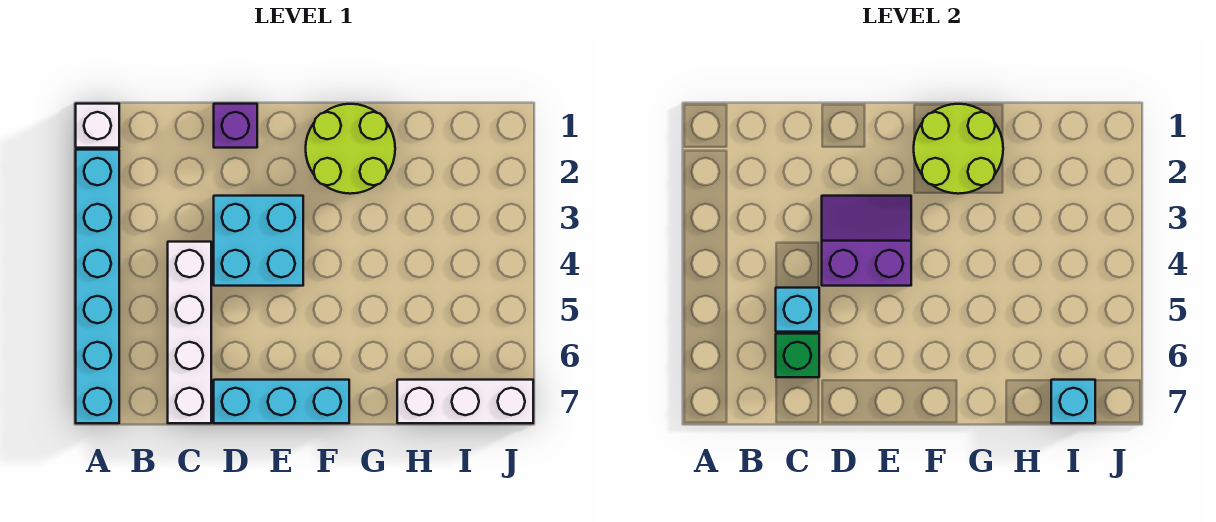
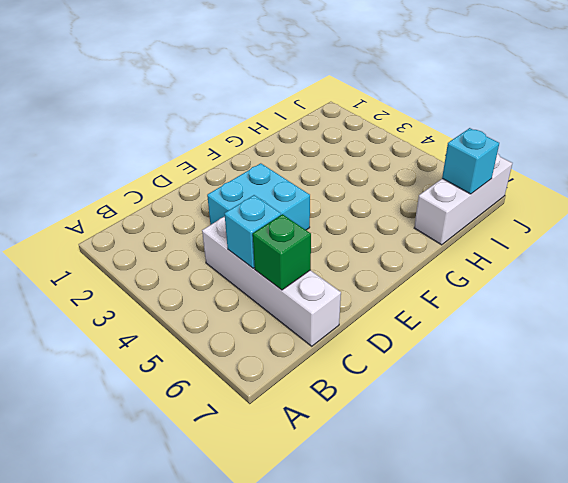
none -> white brick A1 level 1
none -> cyan brick A2:A7 level 1
none -> purple brick D1 level 1

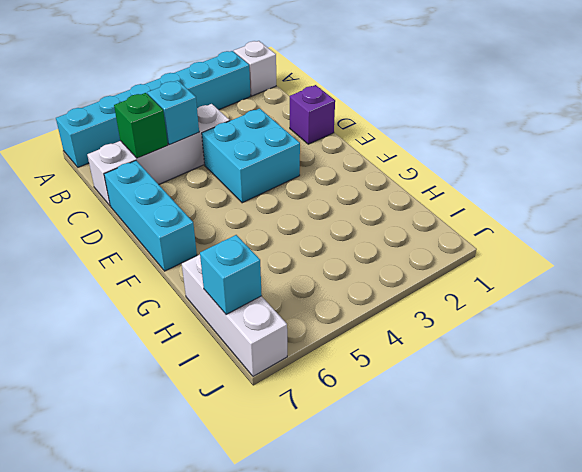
none -> lime round brick F1:G2 level 1
none -> purple slope D3:E4 level 2 top 4
none -> lime round brick F1:G2 level 2

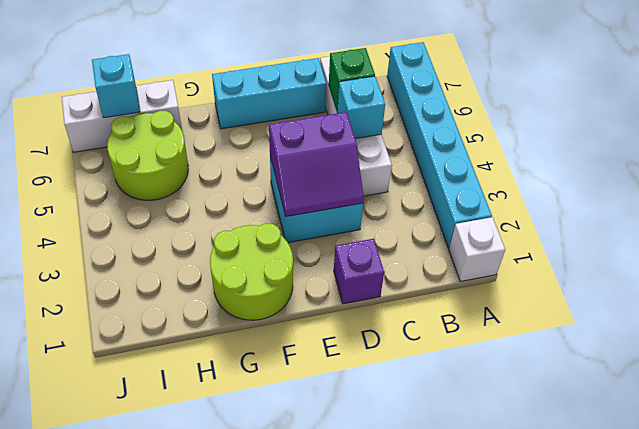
lime round brick H5:I6 level 1 -> lime round brick F1:G2 level 2

